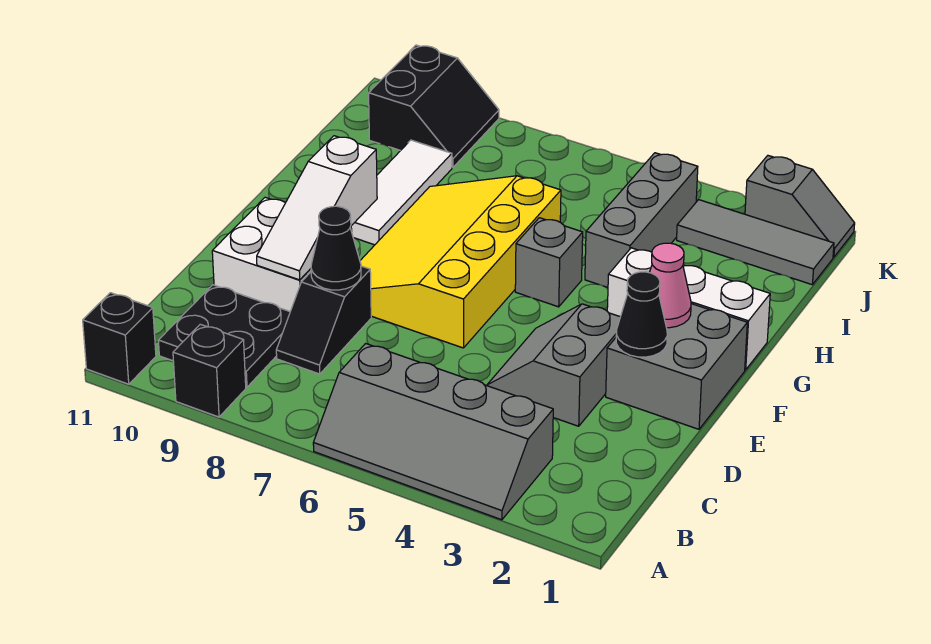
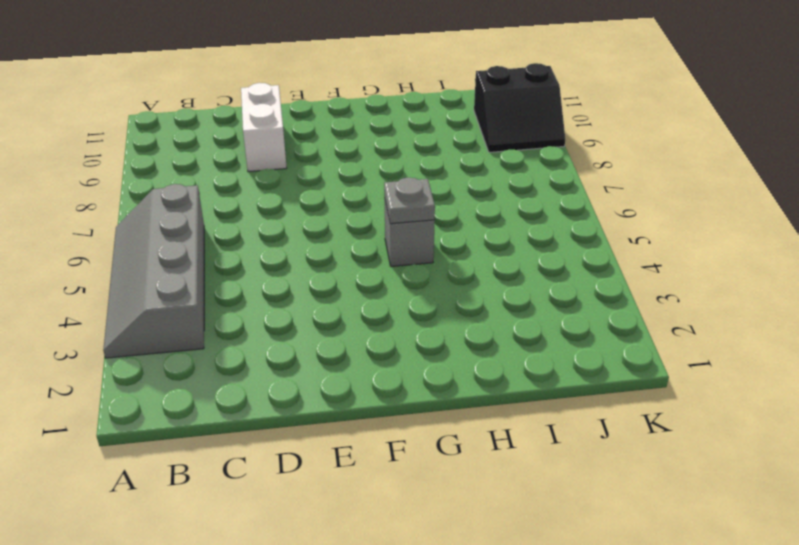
white brick D9:D10 level 1 -> white brick D9:E10 level 1
grey plate G5 level 2 -> none
none -> black brick A9 level 1
none -> black brick A11 level 1
none -> black plate B9:C10 level 1

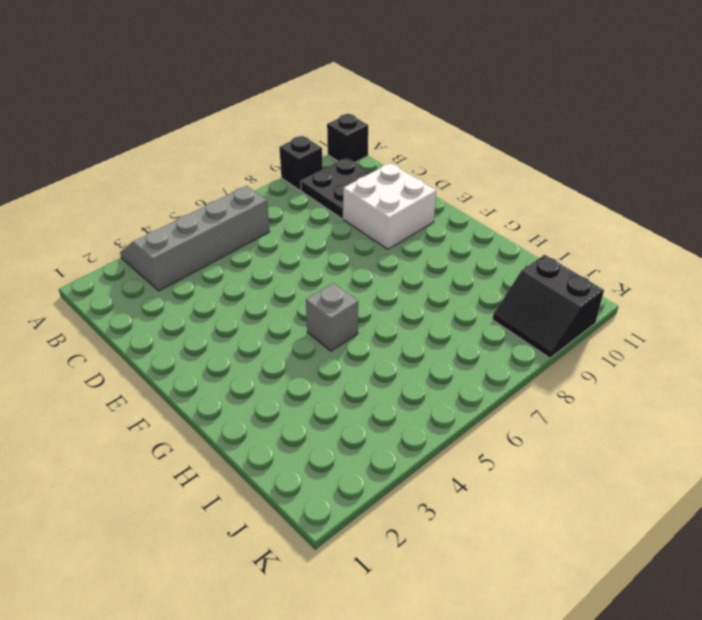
none -> black slope C8:D8 level 1 top D
none -> grey slope D3:E4 level 1 top 3
none -> grey brick E1:F2 level 1

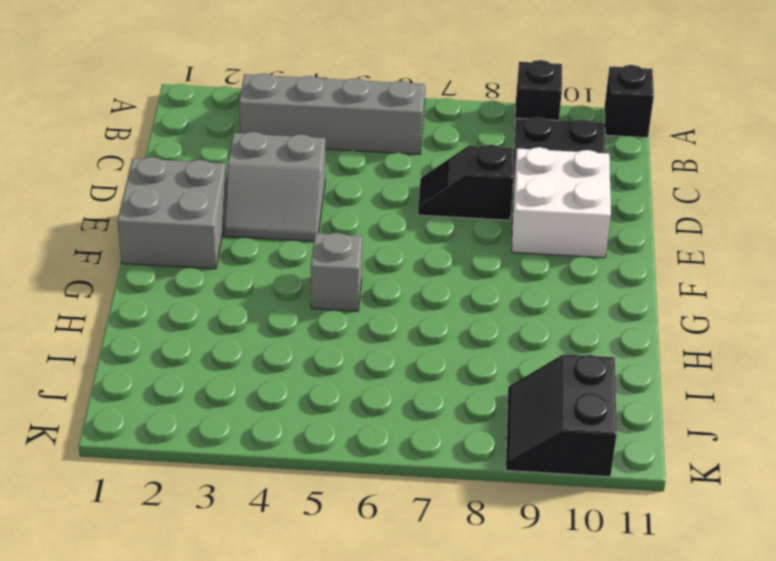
grey slope D3:E4 level 1 top D -> grey slope D3:E4 level 1 top 3
black slope D7:D8 level 1 top 8 -> black slope C8:D8 level 1 top D
none -> yellow slope E6:H8 level 1 top 6
none -> white brick G1:G3 level 1
none -> white tile G9:I9 level 1

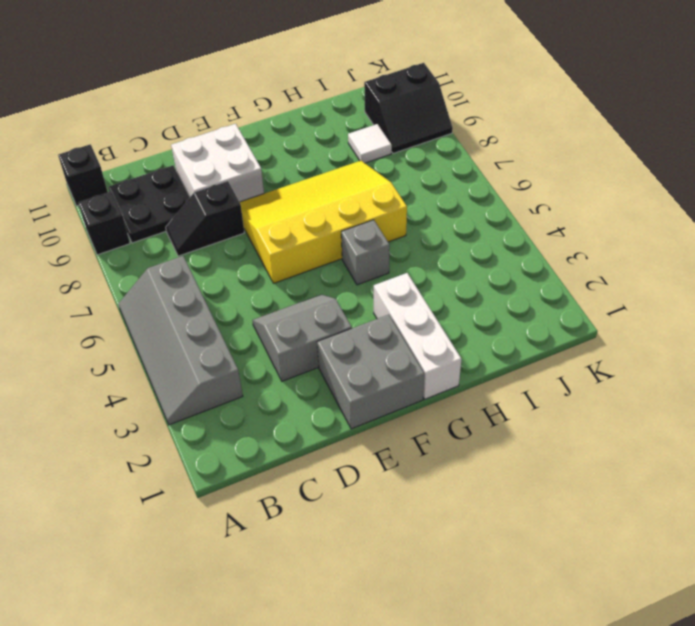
white tile I9 level 1 -> white tile G9:I9 level 1
none -> grey brick H4:J4 level 1
none -> grey tile J1:J3 level 1
none -> grey slope K1:K2 level 1 top 2

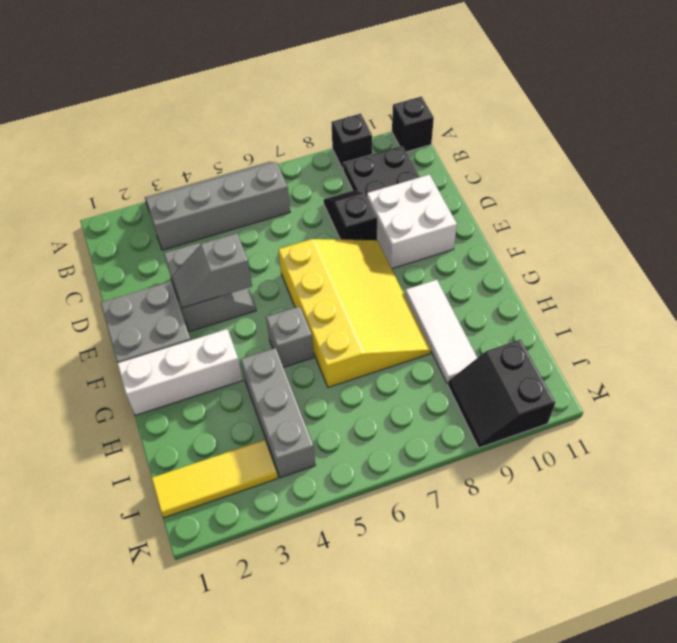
grey slope E3:E4 level 2 top 4 -> grey slope K1:K2 level 1 top 2
yellow tile J1:J3 level 1 -> grey tile J1:J3 level 1
none -> black cone D8 level 2
none -> white slope D9:F9 level 2 top F
none -> black cone E2 level 2

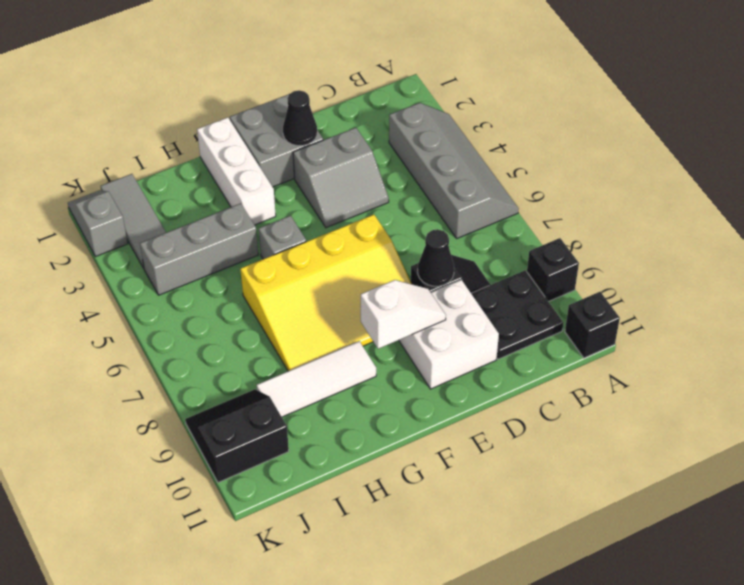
white slope E9:F9 level 2 top F -> white slope D9:F9 level 2 top F
none -> pink cone F2 level 2

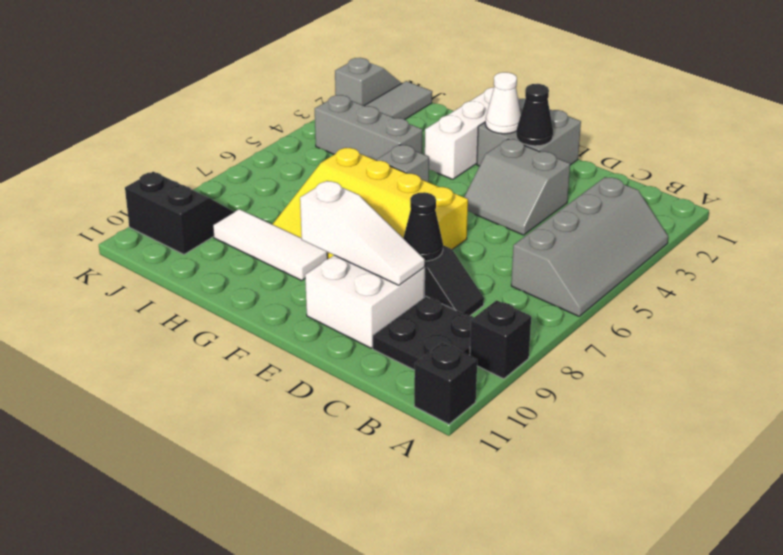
white cone F2 level 2 -> pink cone F2 level 2

